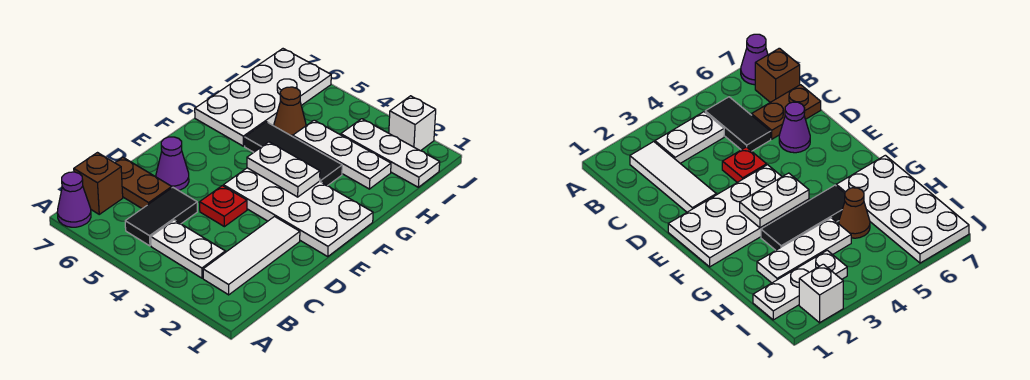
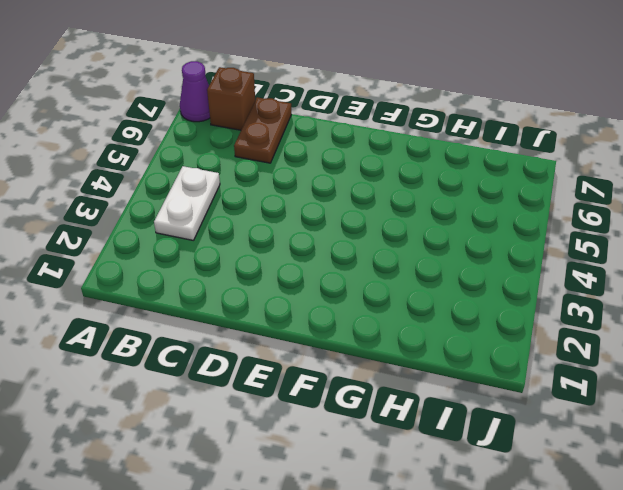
none -> white tile B2:D2 level 1
none -> black tile B5:C5 level 1
none -> red plate D4 level 1

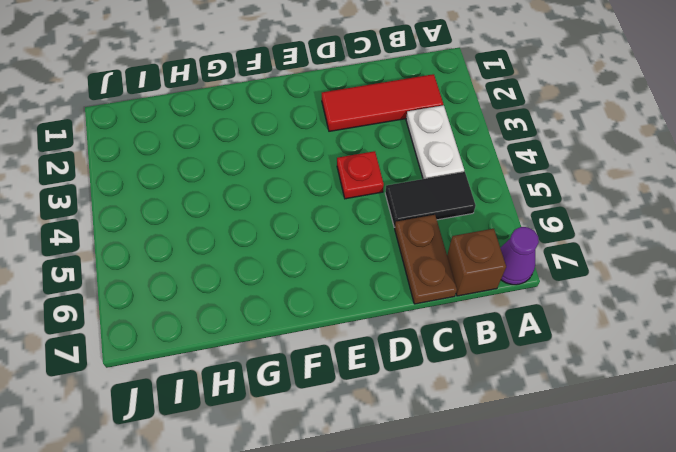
red tile B2:D2 level 1 -> white tile B2:D2 level 1
none -> purple cone D6 level 1
none -> white plate E1:F4 level 1
none -> black tile G3:G5 level 1

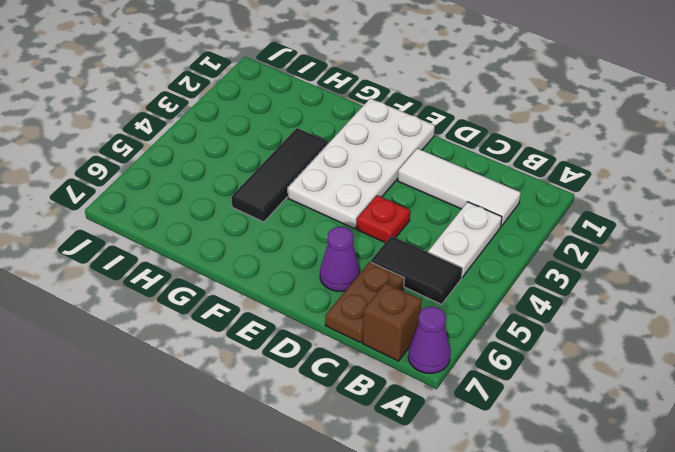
none -> white plate G6:J7 level 1
none -> white plate H2:H4 level 1
none -> brown cone H5 level 1

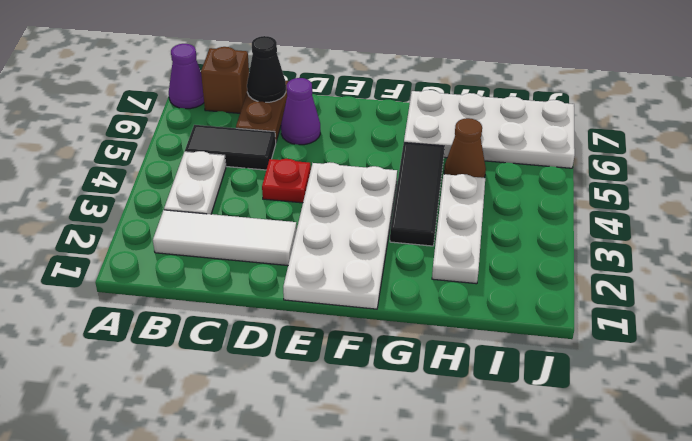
black cone C7 level 2 -> none
none -> white plate I1:I3 level 1
none -> white brick J2 level 1
none -> white plate F3:F4 level 2

